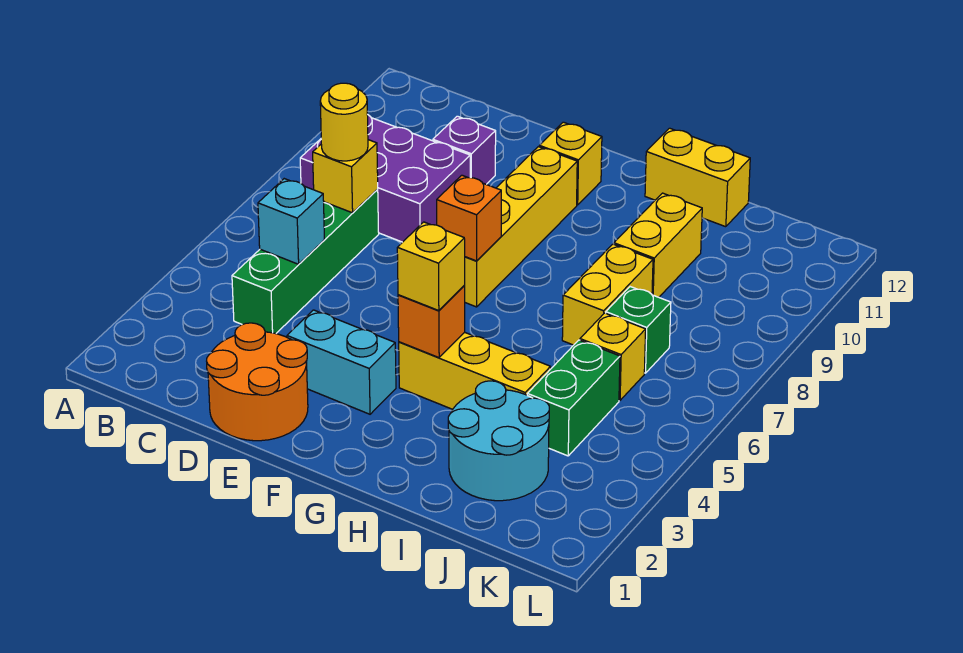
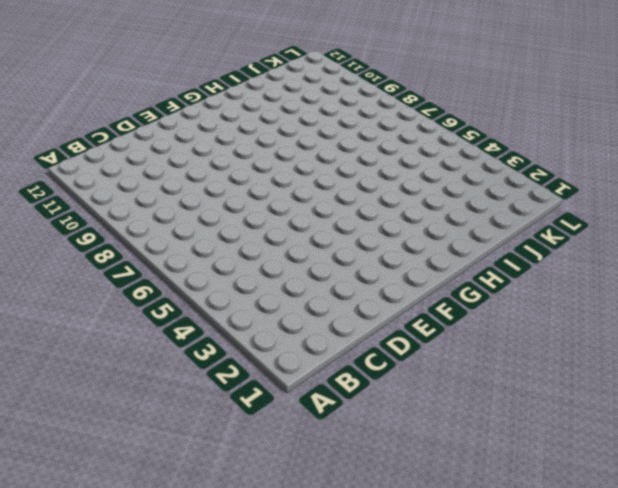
none -> purple brick B8:D9 level 1
none -> green brick C4:C7 level 1
none -> orange round brick D1:E2 level 1

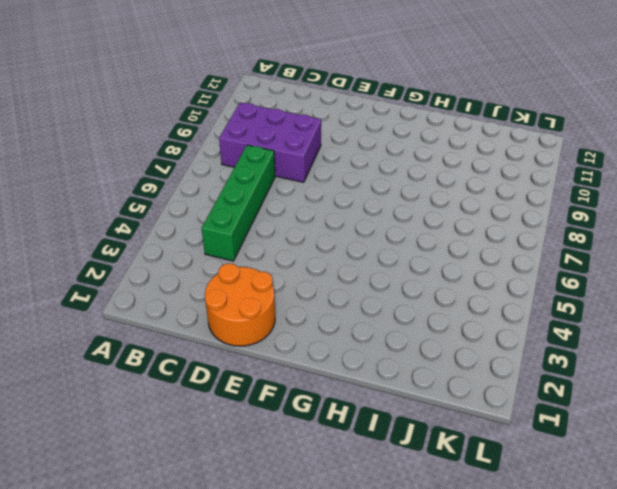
none -> purple brick D10 level 1
none -> cyan brick E3:F3 level 1
none -> yellow brick F7:F10 level 1

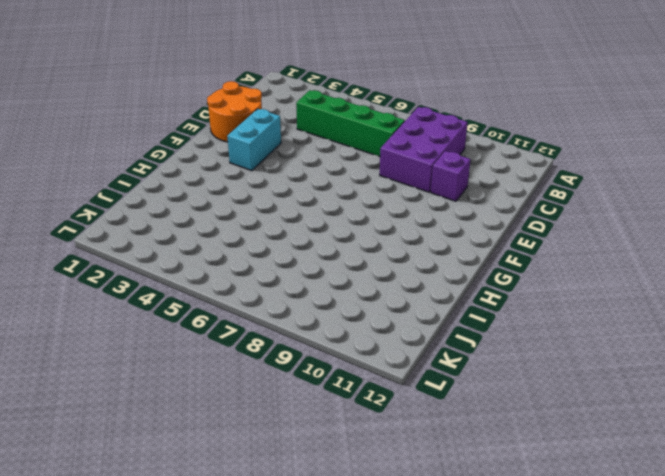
none -> yellow brick F7:F10 level 1
none -> yellow brick F11 level 1
none -> yellow brick G4:I4 level 1

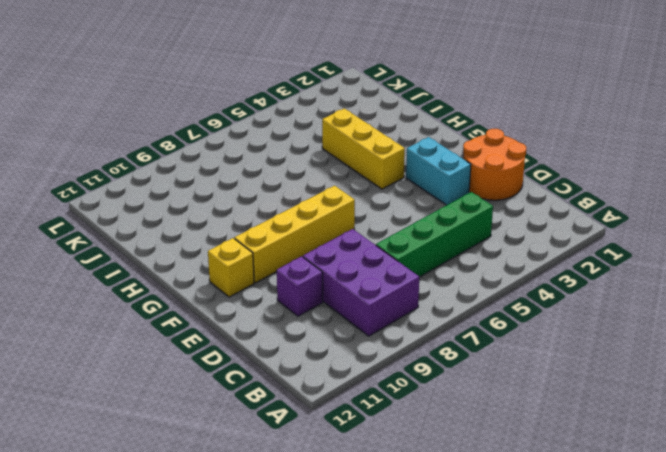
none -> yellow brick H12:I12 level 1
none -> cyan round brick I2:J3 level 1
none -> yellow brick I7:I8 level 1

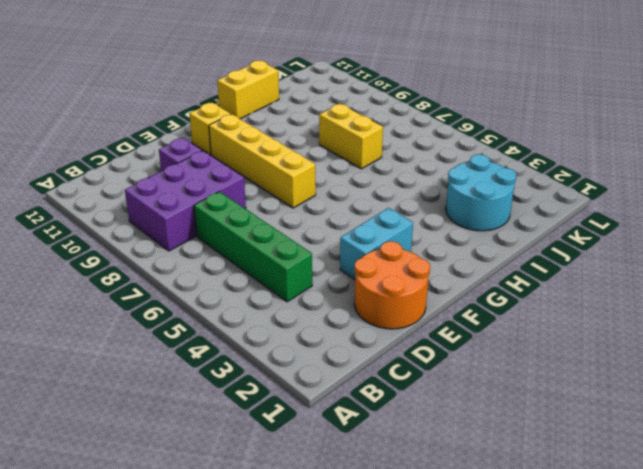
none -> yellow brick G4:I4 level 1
none -> yellow brick I9:I10 level 1
none -> green brick J4:J5 level 1

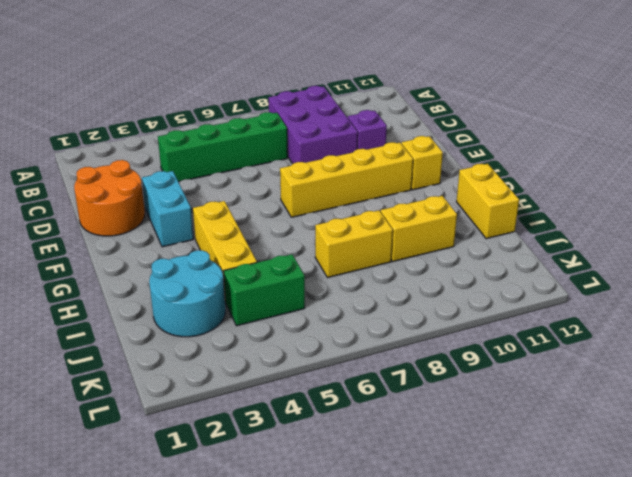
none -> yellow brick J6 level 1
none -> green brick J7 level 1
none -> cyan brick C5 level 2

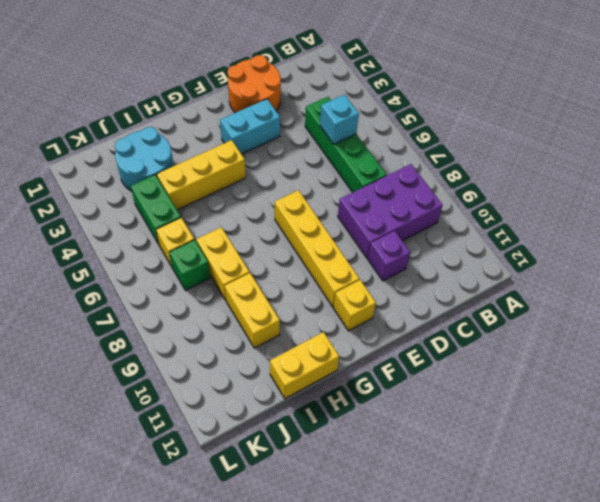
none -> yellow brick C7 level 2
none -> orange brick F7 level 2
none -> orange brick G4 level 2

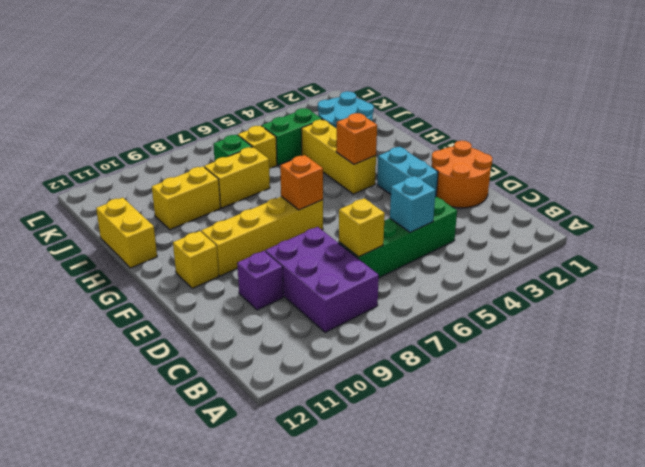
none -> yellow round brick C7 level 3
none -> yellow brick G4 level 3

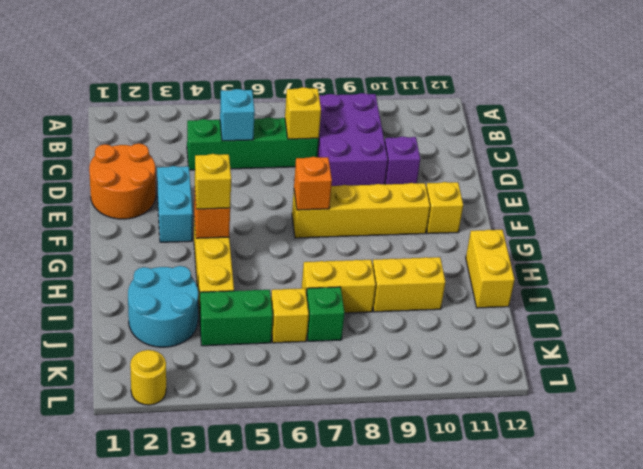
yellow round brick L2 level 1 -> yellow round brick C7 level 3

